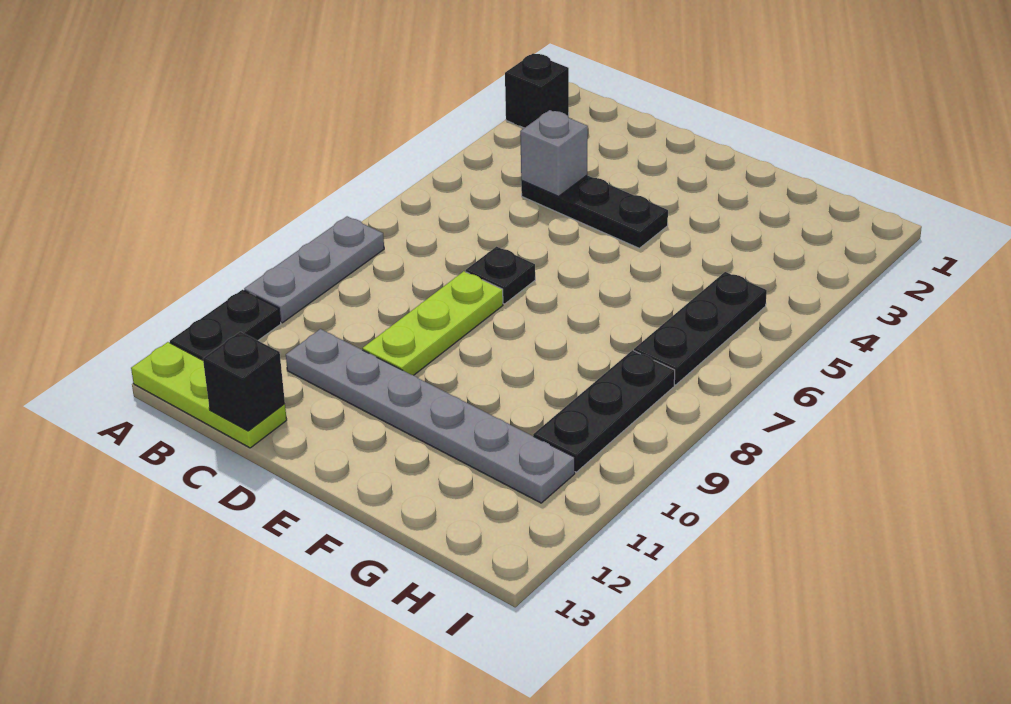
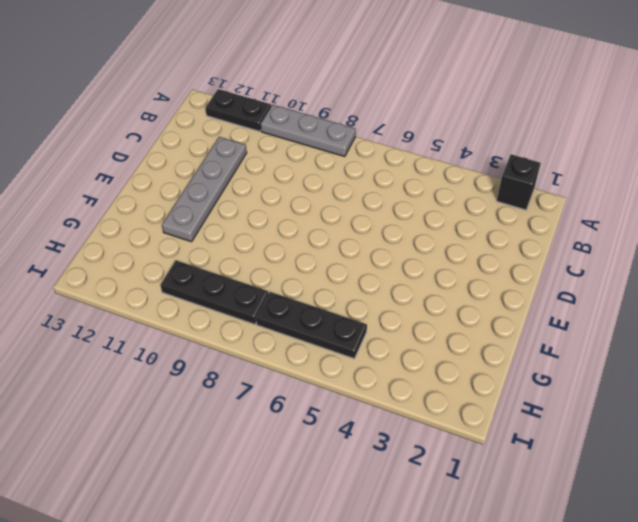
grey plate C11:F11 level 1 -> grey plate C11:H11 level 1
none -> lime plate A13:C13 level 1
none -> black plate C4:E4 level 1
none -> black plate D7 level 1

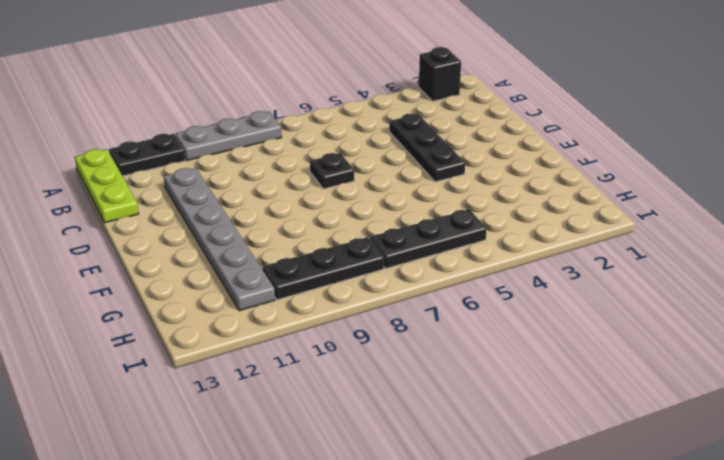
none -> lime plate D8:D10 level 1
none -> grey brick C4 level 2
none -> black brick C13 level 2

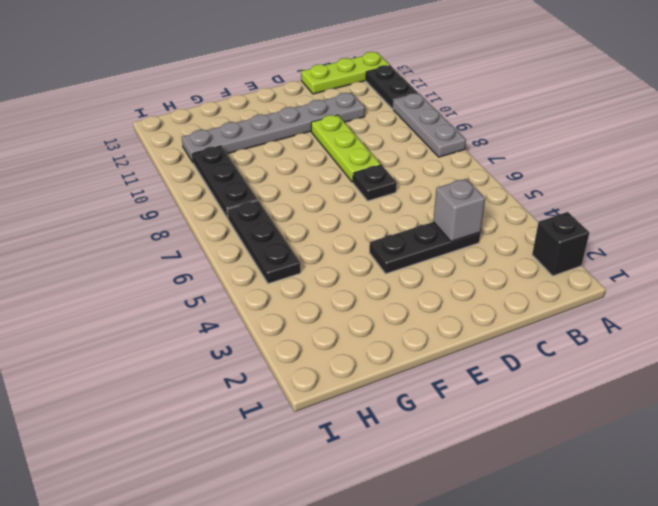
none -> black brick C13 level 2

